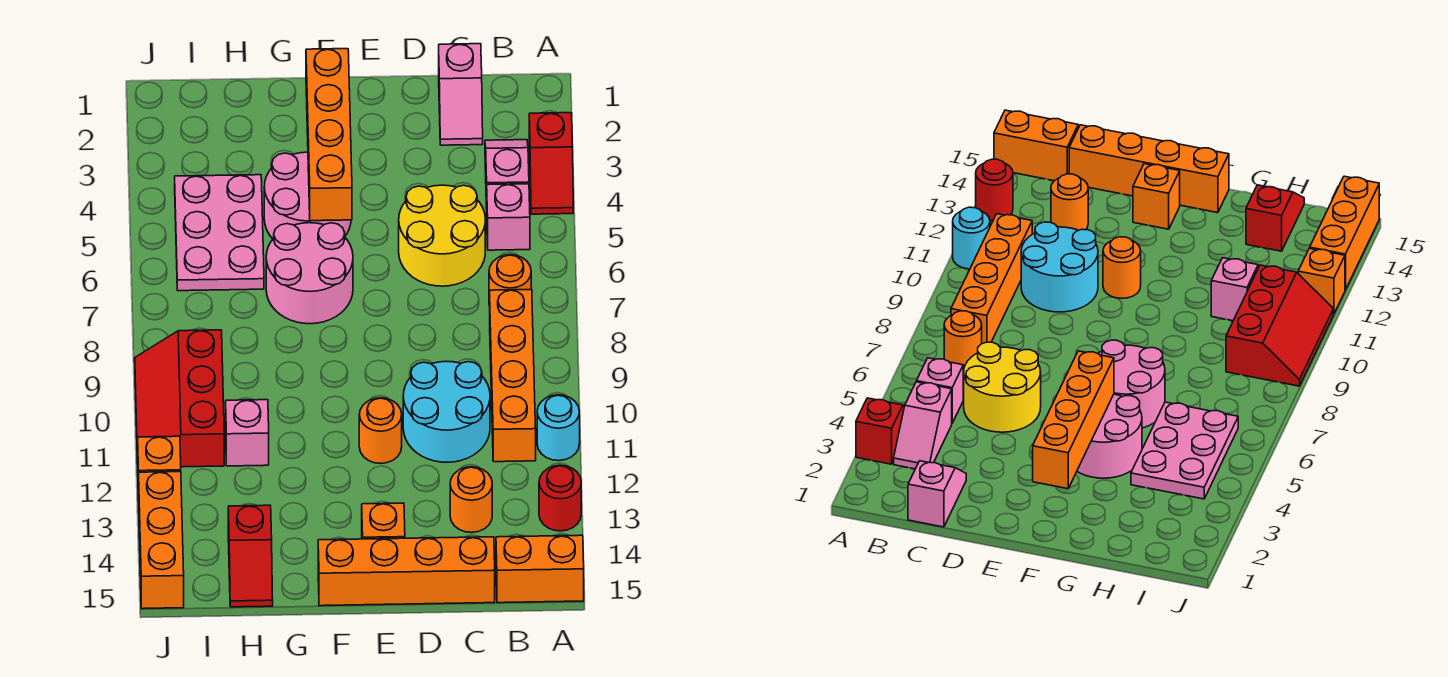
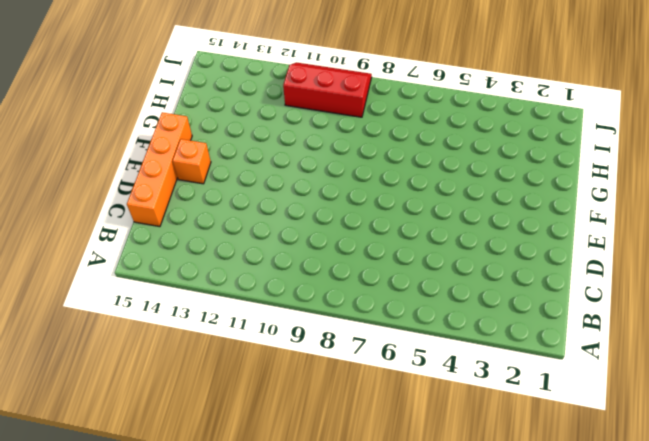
none -> red slope A3:A4 level 1 top 3
none -> cyan round brick A11 level 1
none -> red round brick A13 level 1

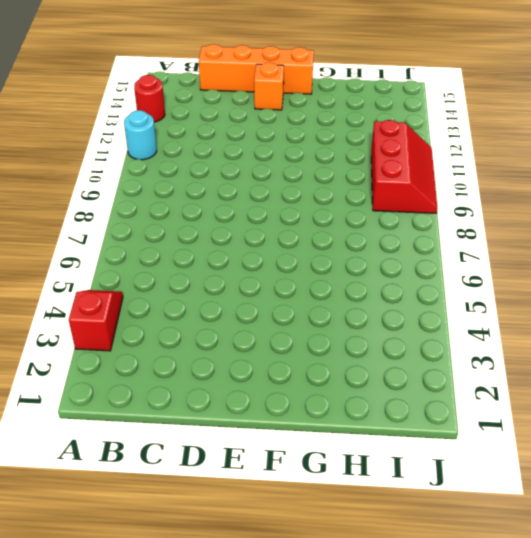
none -> orange brick A15:B15 level 1
none -> pink slope B3:B4 level 1 top 4
none -> pink brick B5 level 1

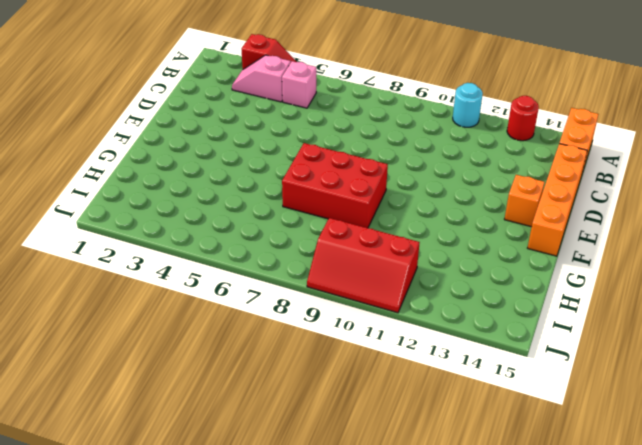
red brick F7:G9 level 1 -> pink round brick F6:G7 level 1
none -> orange round brick B7 level 1
none -> orange brick B8:B11 level 1
none -> pink slope C1:C2 level 1 top 1

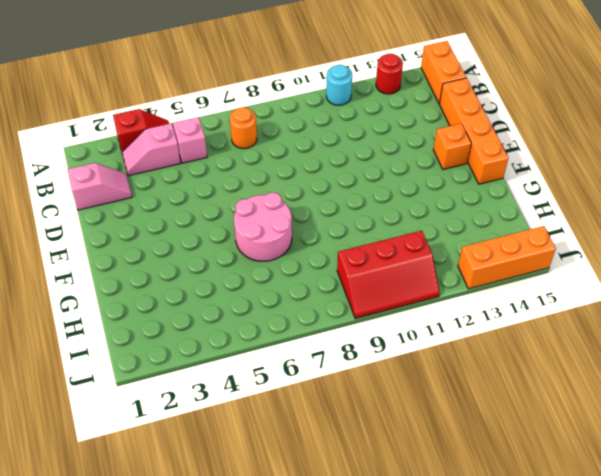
none -> orange brick B8:B11 level 1
none -> yellow round brick C5:D6 level 1
none -> cyan round brick C10:D11 level 1

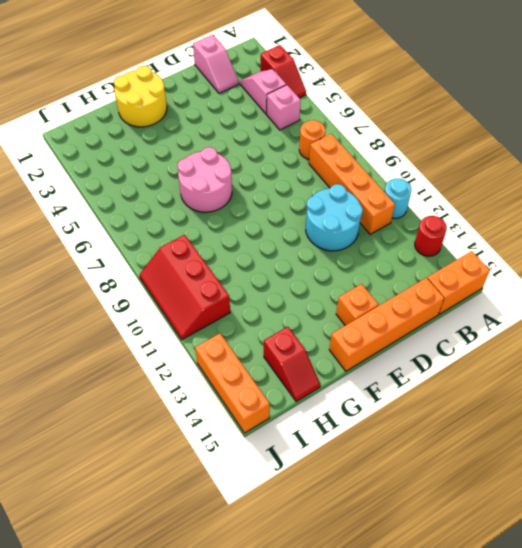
yellow round brick F1:G2 level 1 -> yellow round brick C5:D6 level 1
none -> orange round brick C13 level 1
none -> orange round brick E11 level 1
none -> pink round brick F4:G5 level 1

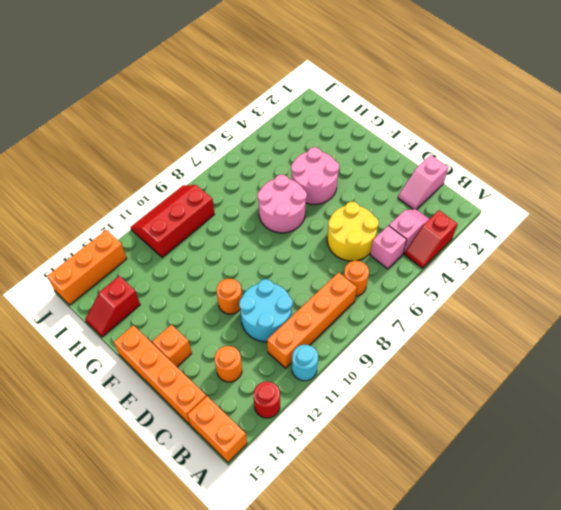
none -> pink plate H4:I6 level 1
none -> pink brick H11 level 1
none -> orange brick J12 level 1

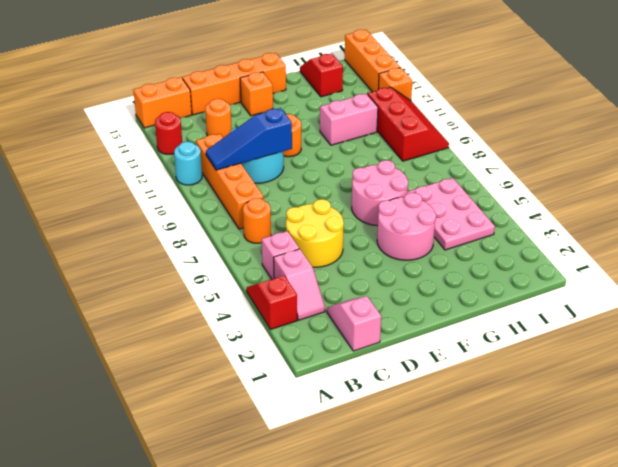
blue slope B10:D10 level 2 top D -> none
pink brick G11:H11 level 1 -> pink brick H11 level 1
none -> orange brick F2:F5 level 2

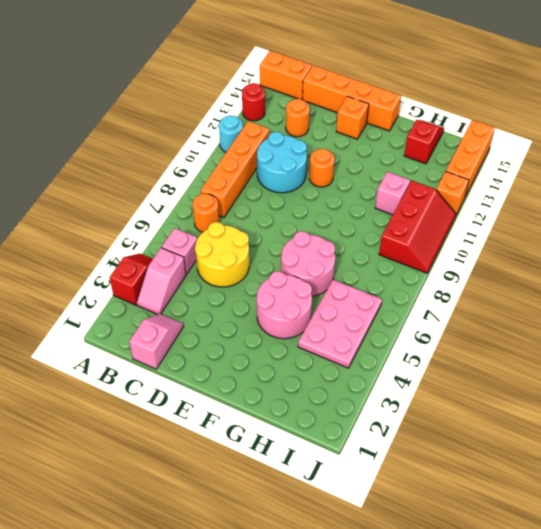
none -> orange brick F2:F5 level 2

